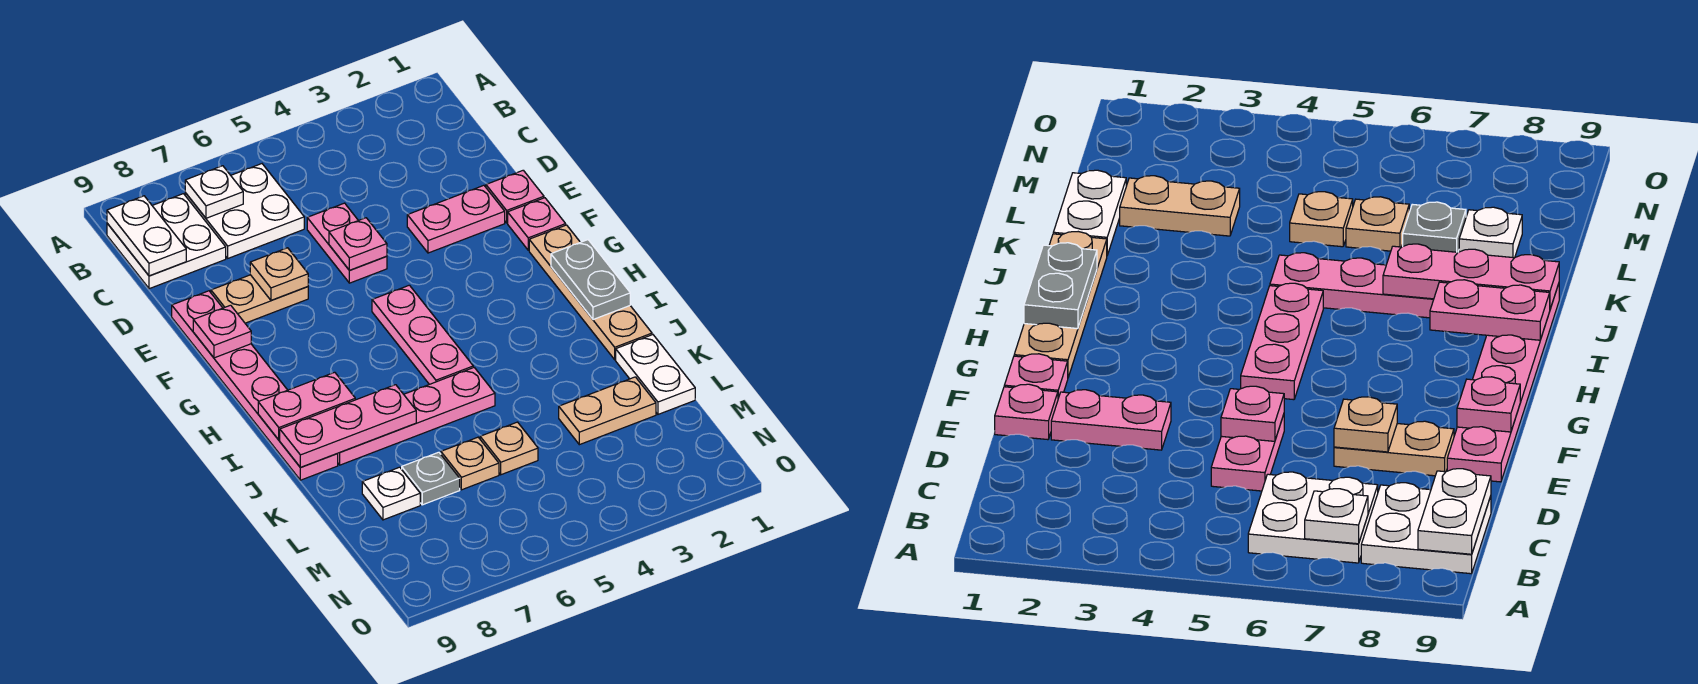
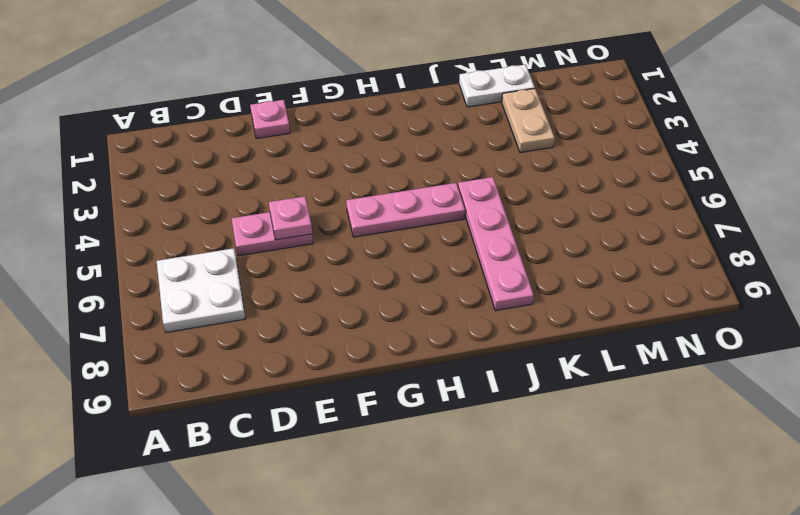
none -> white plate B8:C9 level 1
none -> pink plate E2:E3 level 1
none -> tan plate E7:E8 level 1

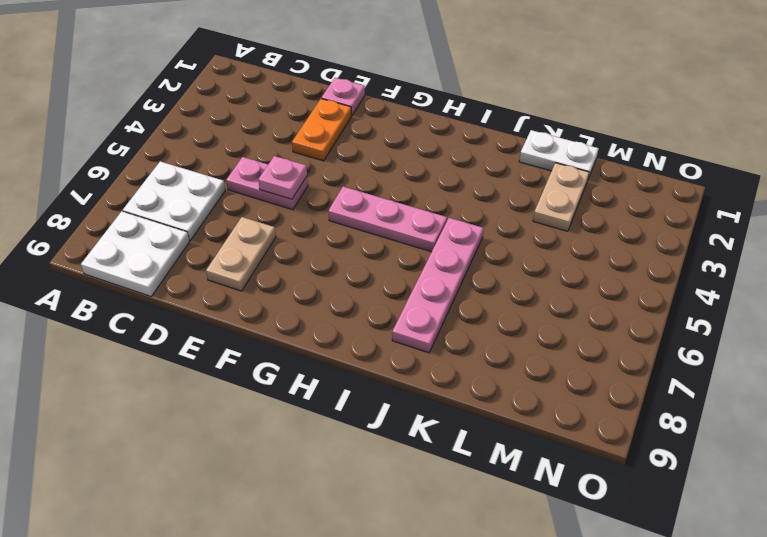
orange plate E2:E3 level 1 -> pink plate E2:E3 level 1
none -> pink plate E9:J9 level 1
none -> pink plate F1 level 1
none -> tan plate G1:J1 level 1

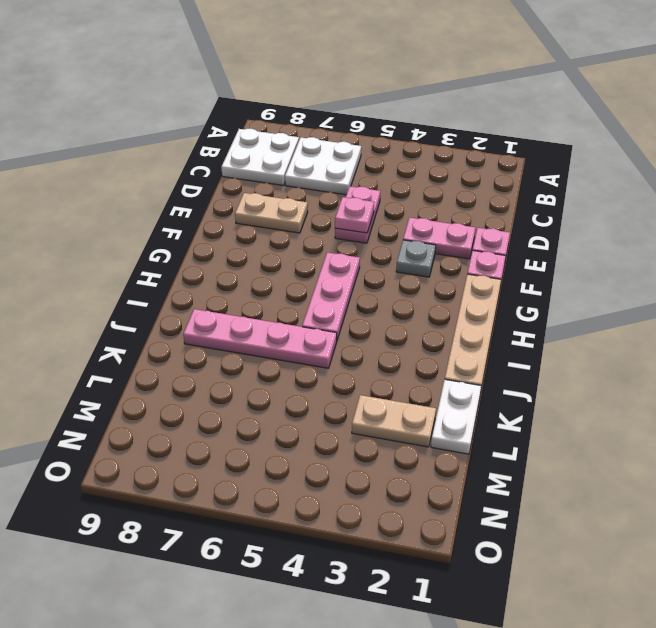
grey plate F3 level 1 -> grey plate L7 level 1
none -> pink plate E9:J9 level 1
none -> tan plate L5 level 1
none -> tan plate L6 level 1

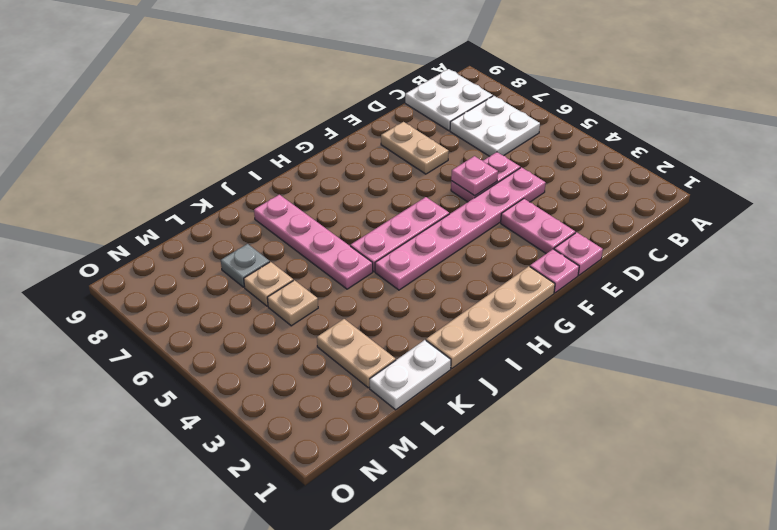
pink plate D4:I4 level 1 -> pink plate E9:J9 level 1
none -> white plate L8 level 1
none -> white plate B7 level 2
none -> white plate B9:C9 level 2

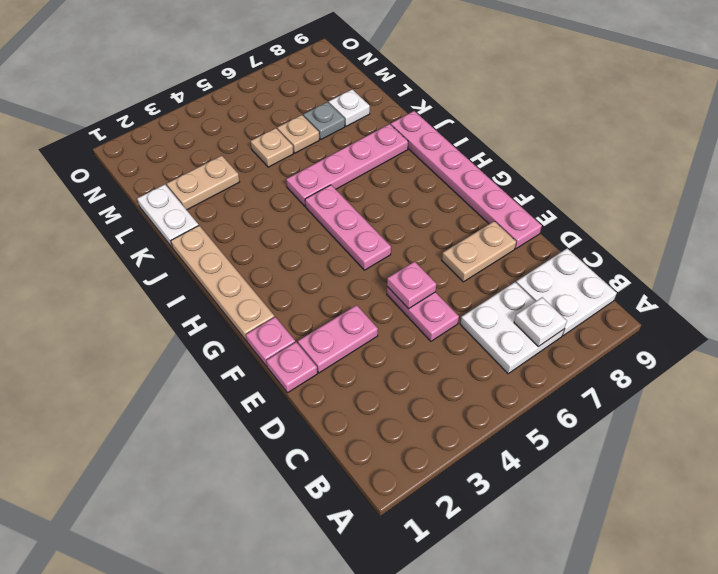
none -> white plate B9:C9 level 2
none -> tan plate E7 level 2
none -> pink plate F9 level 2

